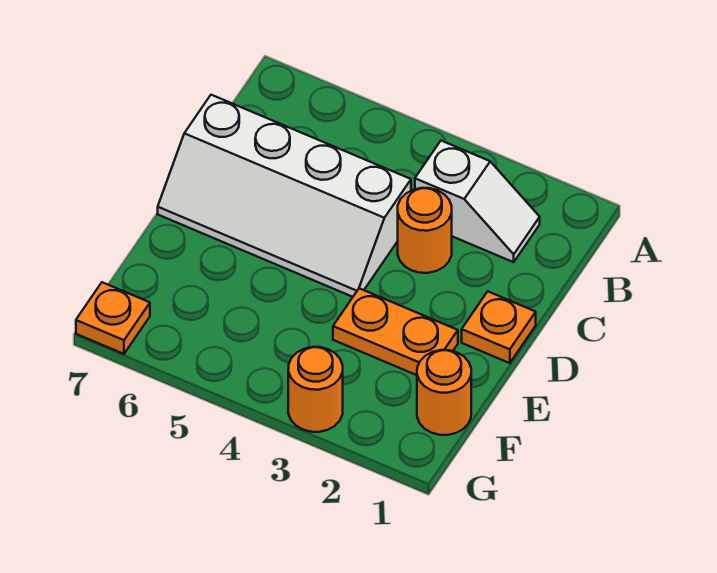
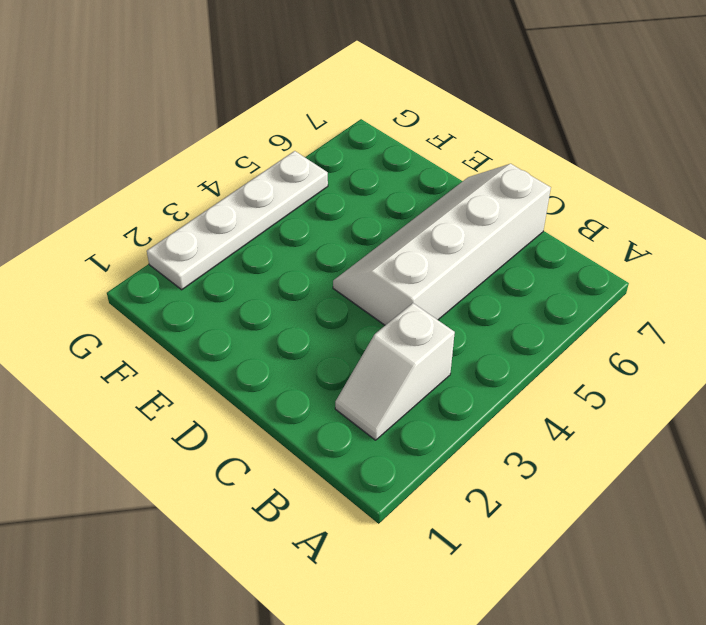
white plate G2:G5 level 1 -> orange round brick G3 level 1
none -> orange round brick C3 level 1
none -> orange plate D1 level 1

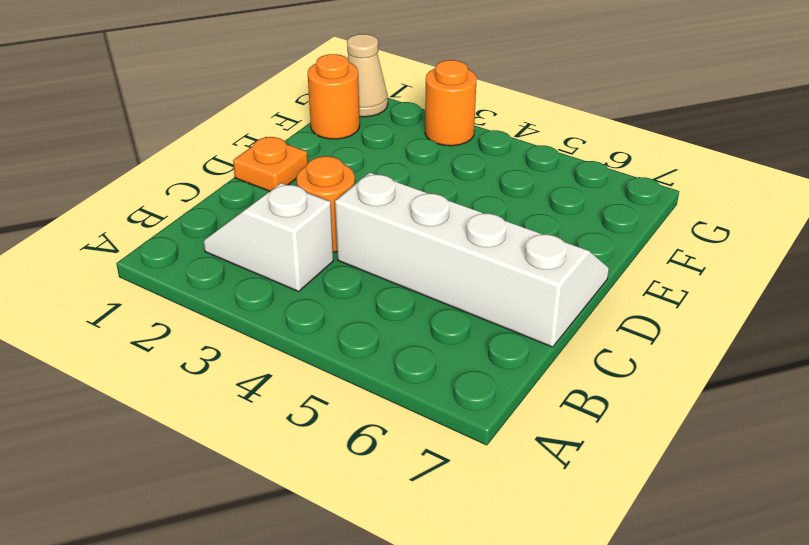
tan cone G1 level 1 -> none
none -> orange plate E2:E3 level 1
none -> orange plate G7 level 1

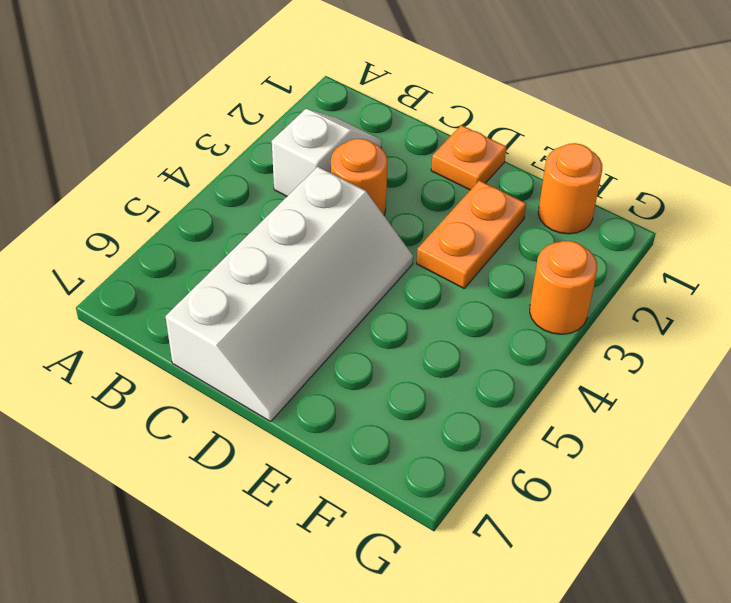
none -> orange plate G7 level 1

